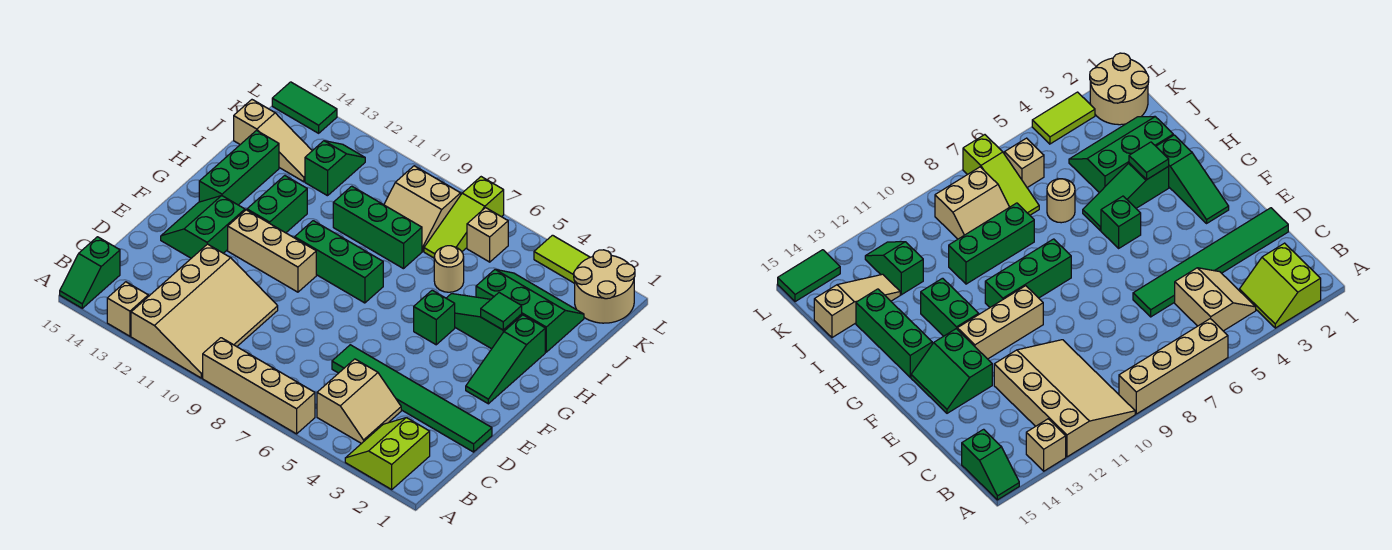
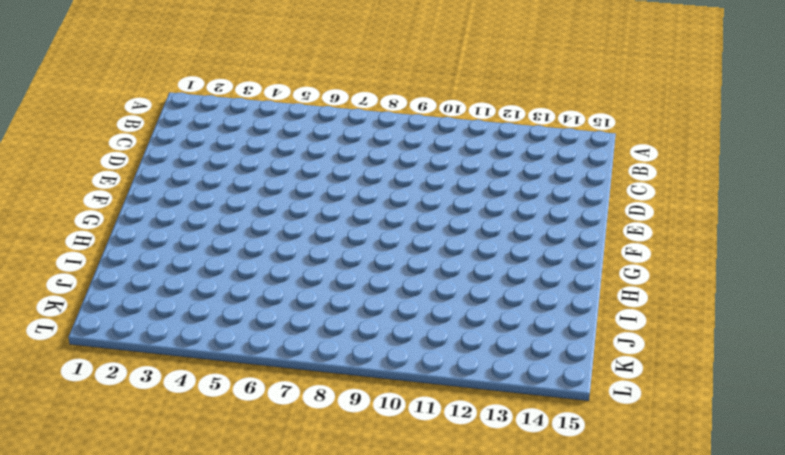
none -> lime slope A2:B3 level 1 top 2
none -> tan brick A6:A9 level 1
none -> tan slope A10:D12 level 1 top 12

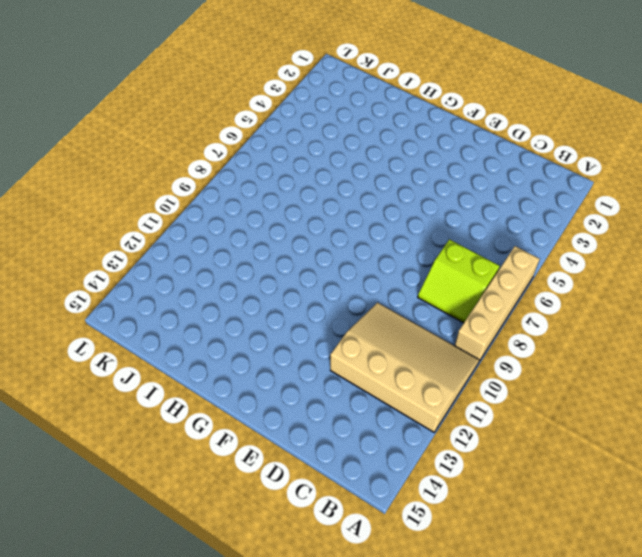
lime slope B7:C8 level 1 top 7 -> lime slope A2:B3 level 1 top 2
none -> tan brick A13 level 1
none -> green slope A15:B15 level 1 top B
none -> tan slope B4:C5 level 1 top 5

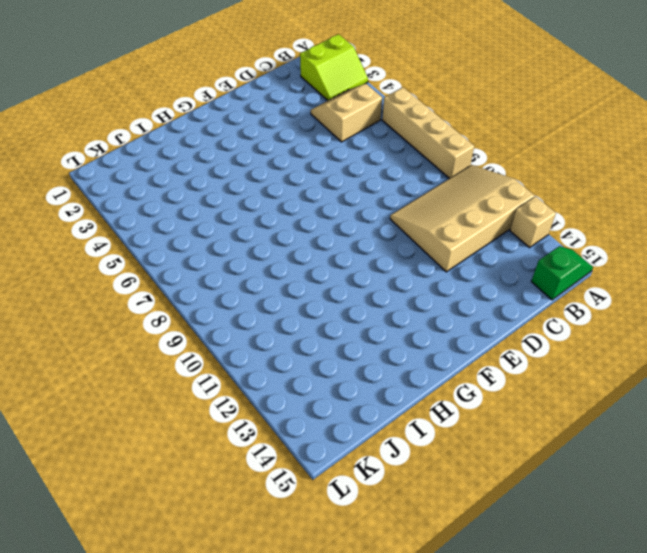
none -> green tile D1:D6 level 1
none -> green slope E13:F14 level 1 top 13
none -> green slope F2:H2 level 1 top H

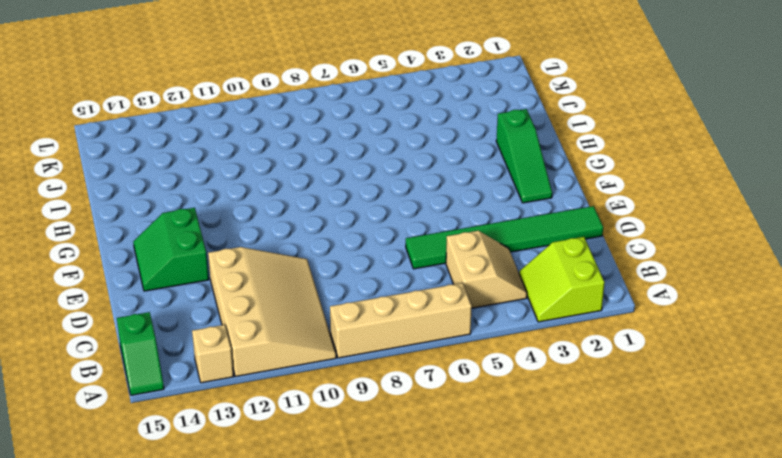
none -> tan brick F10:F12 level 1
none -> green brick G5 level 1
none -> green brick G8:G10 level 1

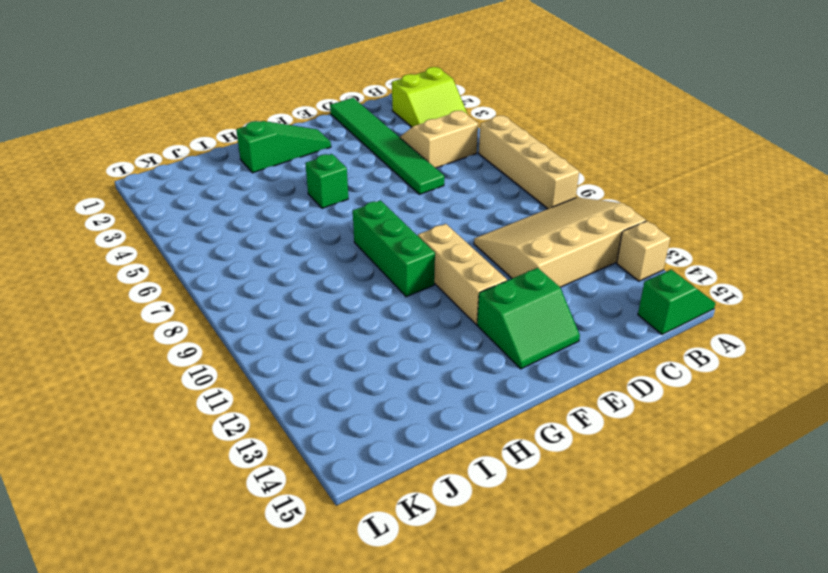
none -> green brick G12:H12 level 1
none -> green brick G14:I14 level 1
none -> green slope H3:H5 level 1 top 3

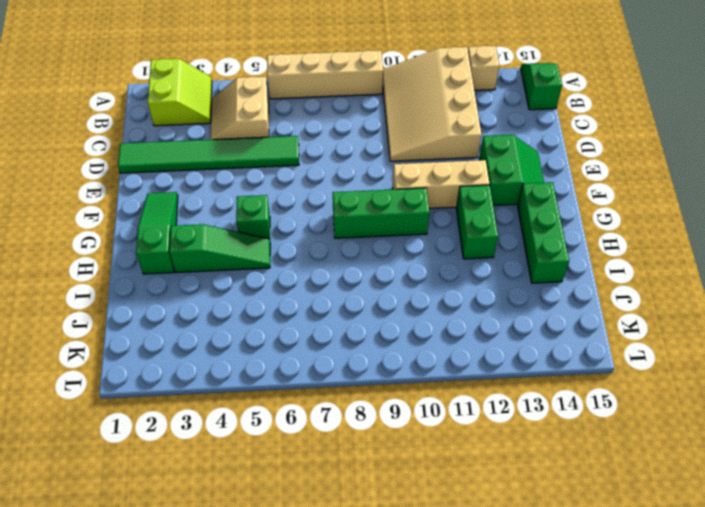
none -> green slope I2:J4 level 1 top I
none -> tan round brick I6 level 1
none -> green brick I8:I10 level 1

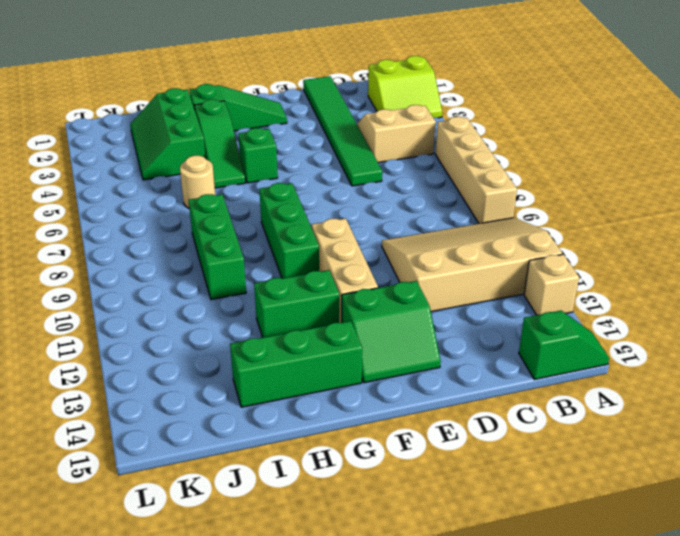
none -> lime slope J7:L7 level 1 top L
none -> tan slope J8:K9 level 1 top K
none -> green slope J12:K12 level 1 top J

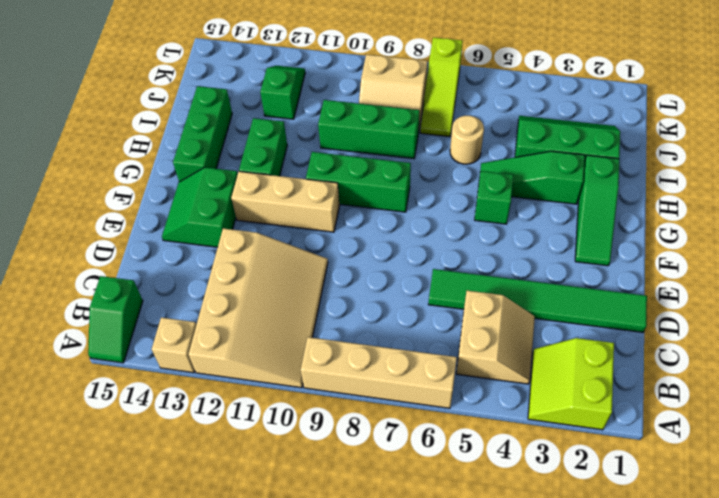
none -> tan slope J13:J15 level 1 top 15
none -> tan round brick K1:L2 level 1
none -> tan brick K6 level 1

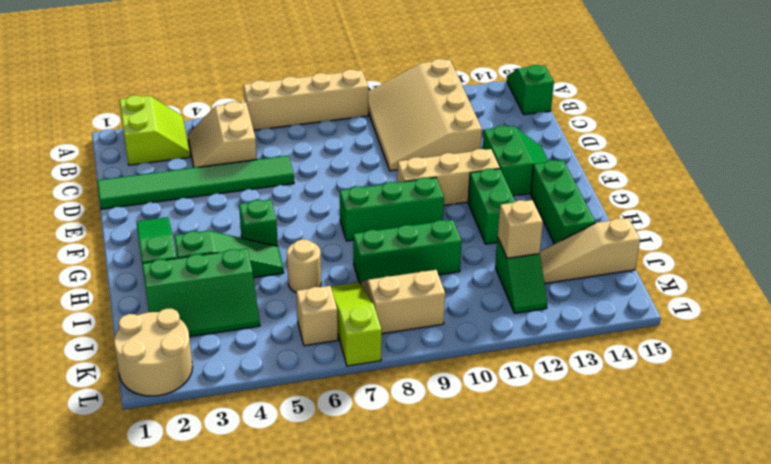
tan brick J12 level 2 -> tan brick A13 level 1
none -> lime tile L3:L4 level 1
none -> green tile L14:L15 level 1
none -> green tile H3 level 2

